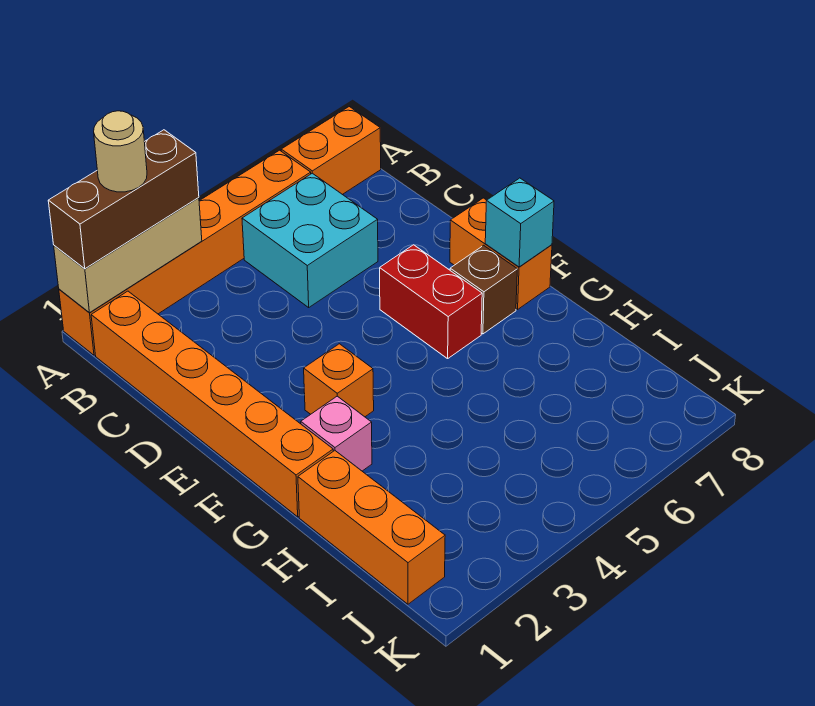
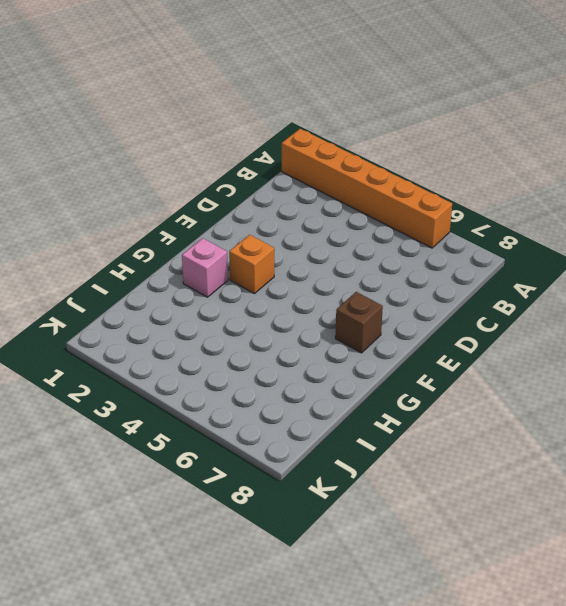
none -> orange brick A7:A8 level 1
none -> orange brick B1:G1 level 1
none -> cyan brick B5:C6 level 1

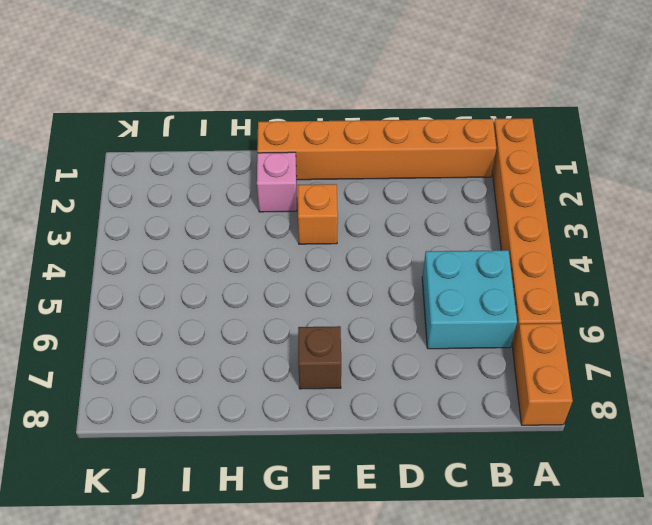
none -> red brick E6:F6 level 1
none -> orange brick E8:F8 level 1
none -> orange brick H1:J1 level 1

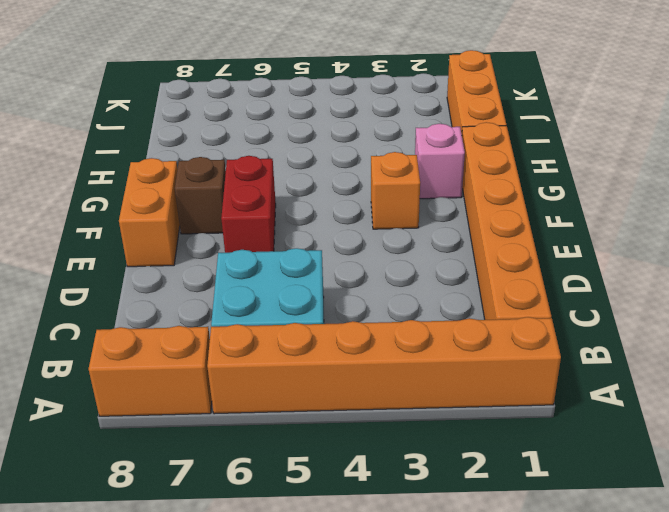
none -> tan brick A1:A3 level 2
none -> cyan brick F8 level 2
none -> brown brick A1:A3 level 3

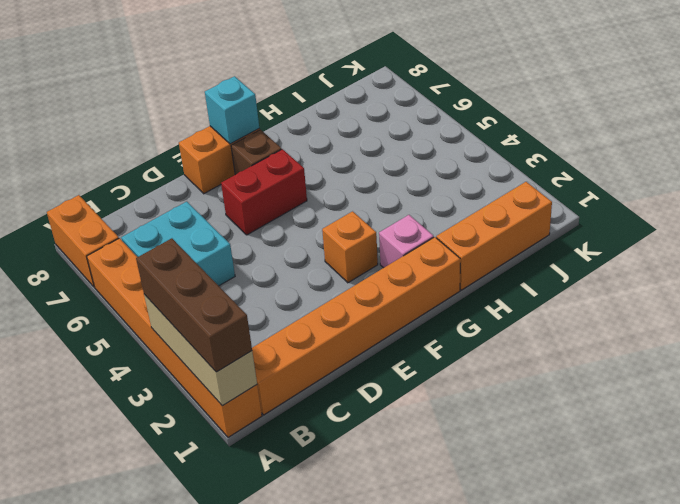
none -> tan round brick A2 level 4

